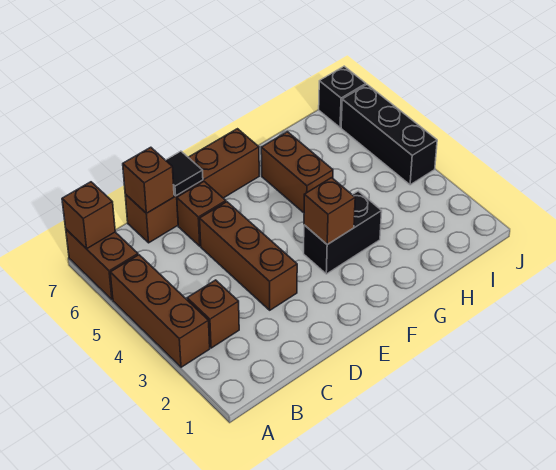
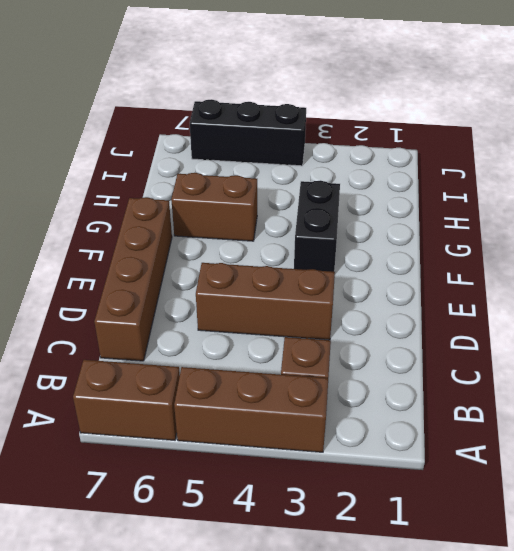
none -> brown brick D6 level 1
none -> black brick J7 level 1
none -> brown brick A7 level 2

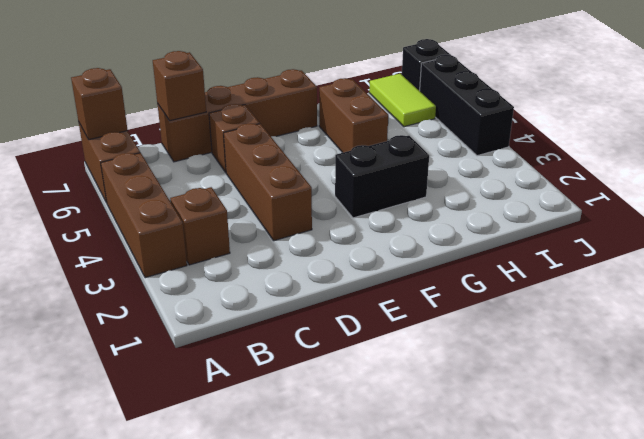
lime tile I6:I7 level 1 -> none
none -> black tile D7 level 2
none -> brown brick F3 level 2

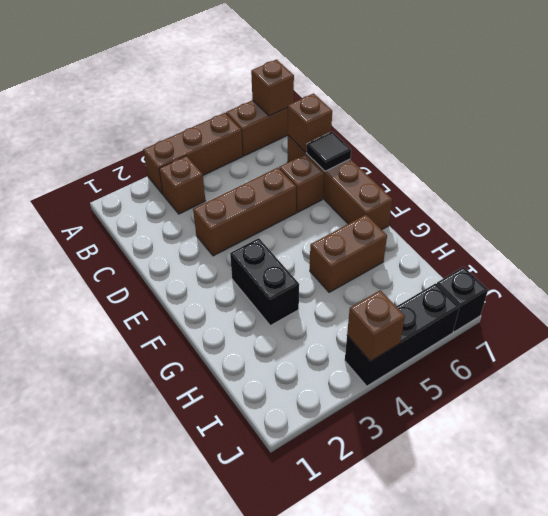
brown brick J4 level 2 -> brown brick F3 level 2

